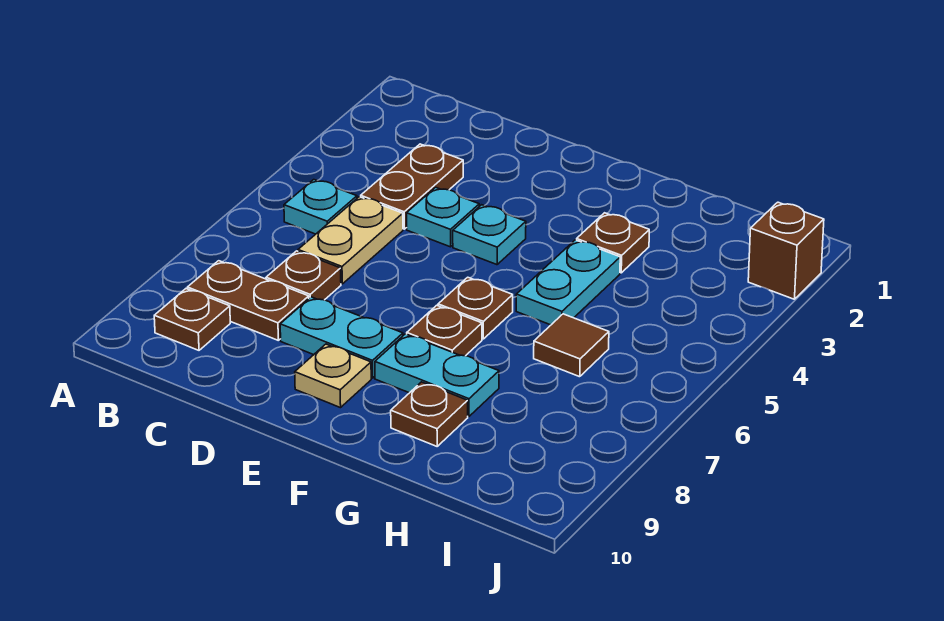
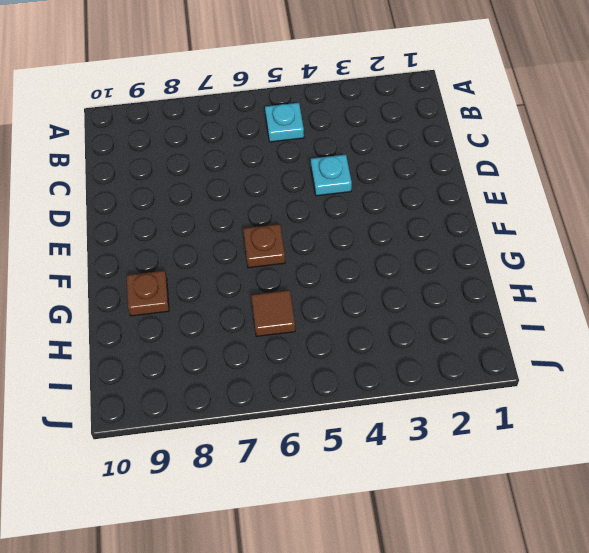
none -> brown plate B8:C8 level 1
none -> brown plate B9 level 1
none -> brown plate C3:C4 level 1

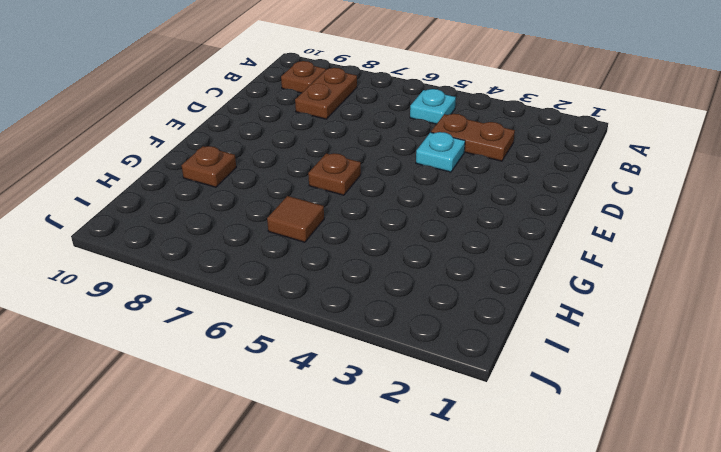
none -> tan plate C5:C6 level 1
none -> brown plate C7 level 1
none -> cyan plate D8:E8 level 1

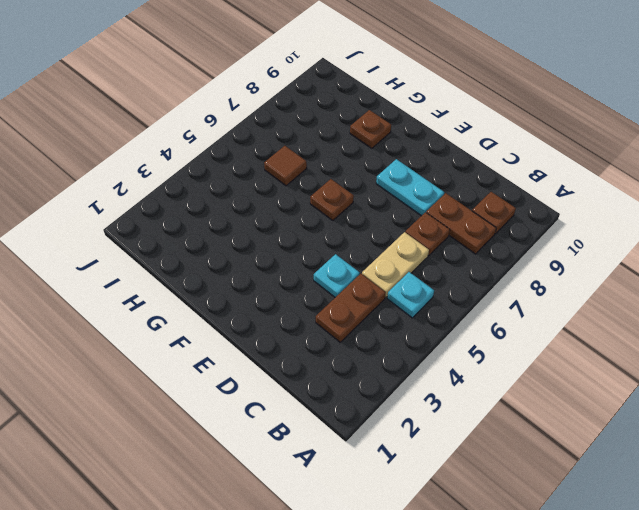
none -> cyan plate E4 level 1
none -> tan plate E9 level 1
none -> brown plate F7 level 1

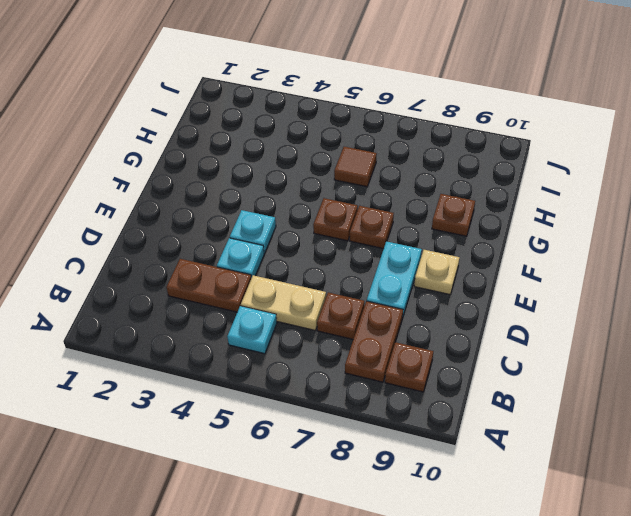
none -> cyan plate F8:G8 level 1
none -> brown plate G3 level 1
none -> cyan plate G4:G5 level 1

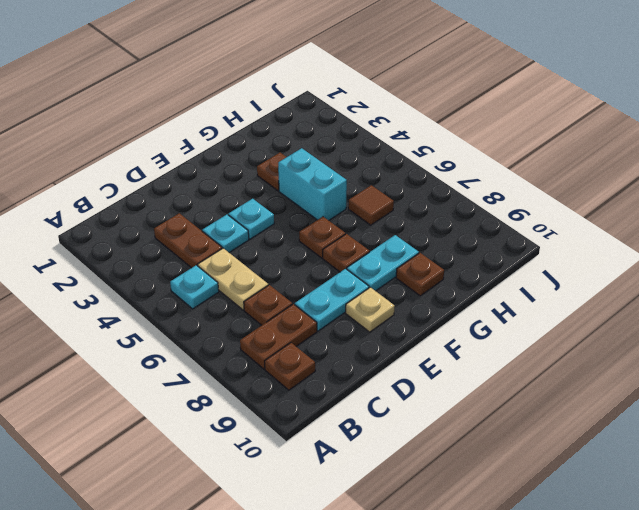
cyan brick G4:G5 level 1 -> cyan plate G4:G5 level 1
none -> brown brick J2 level 1

